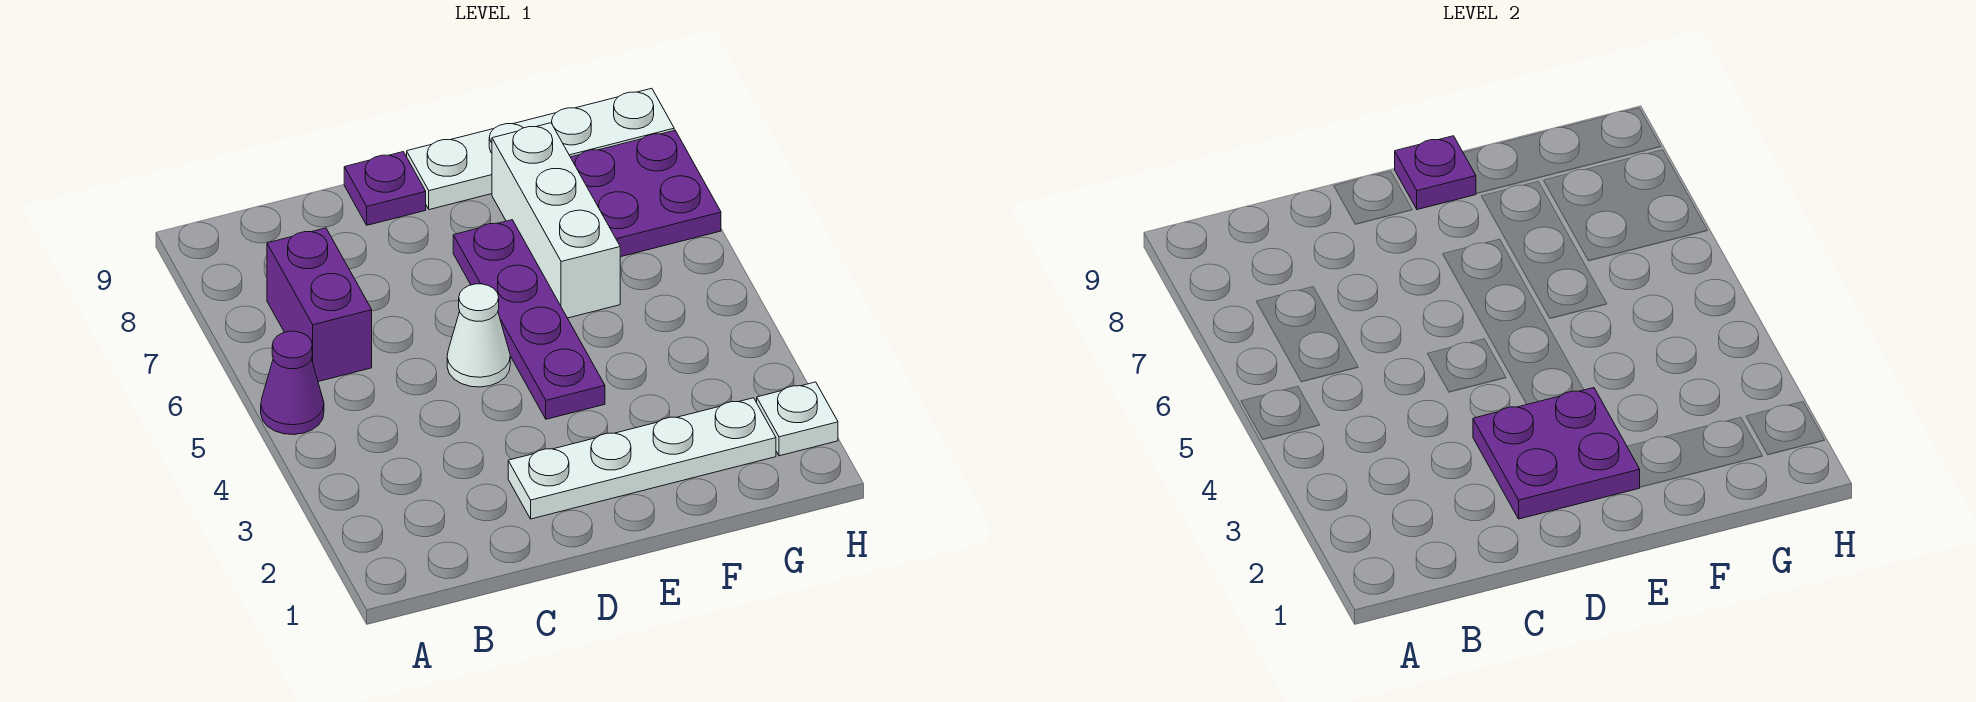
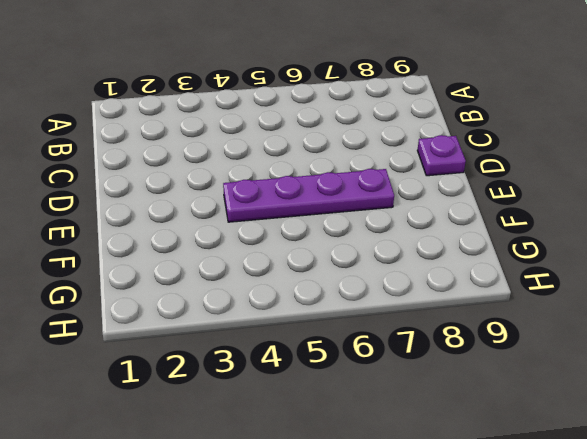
none -> purple cone A5 level 1
none -> purple brick B6:B7 level 1
none -> white plate D2:G2 level 1

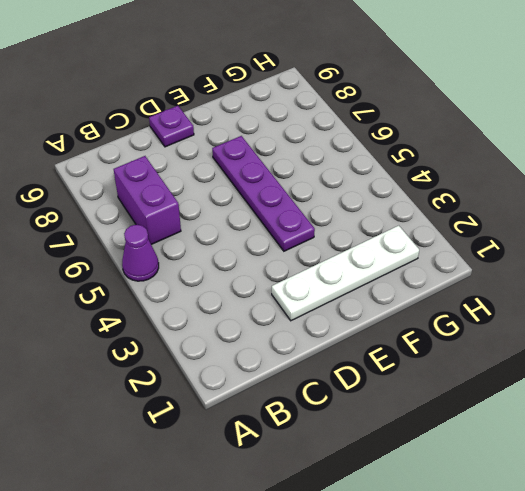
none -> white cone D5 level 1
none -> white plate E9:H9 level 1
none -> white brick F6:F8 level 1

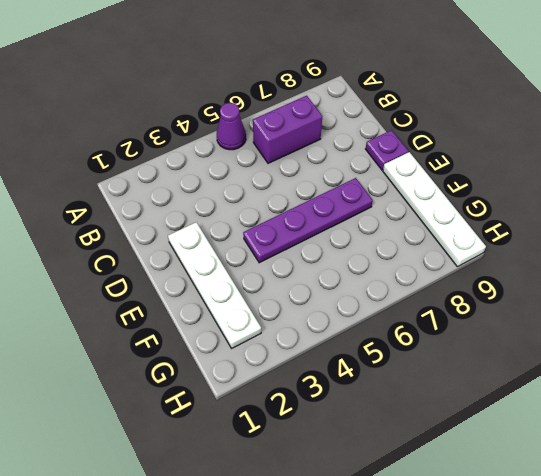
none -> white cone D5 level 1
none -> white brick F6:F8 level 1
none -> purple plate G7:H8 level 1

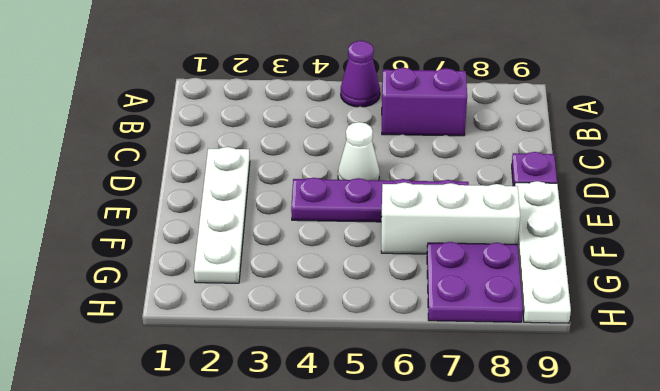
none -> white plate H2 level 1
none -> purple plate D2:E3 level 2
none -> purple plate E9 level 2

